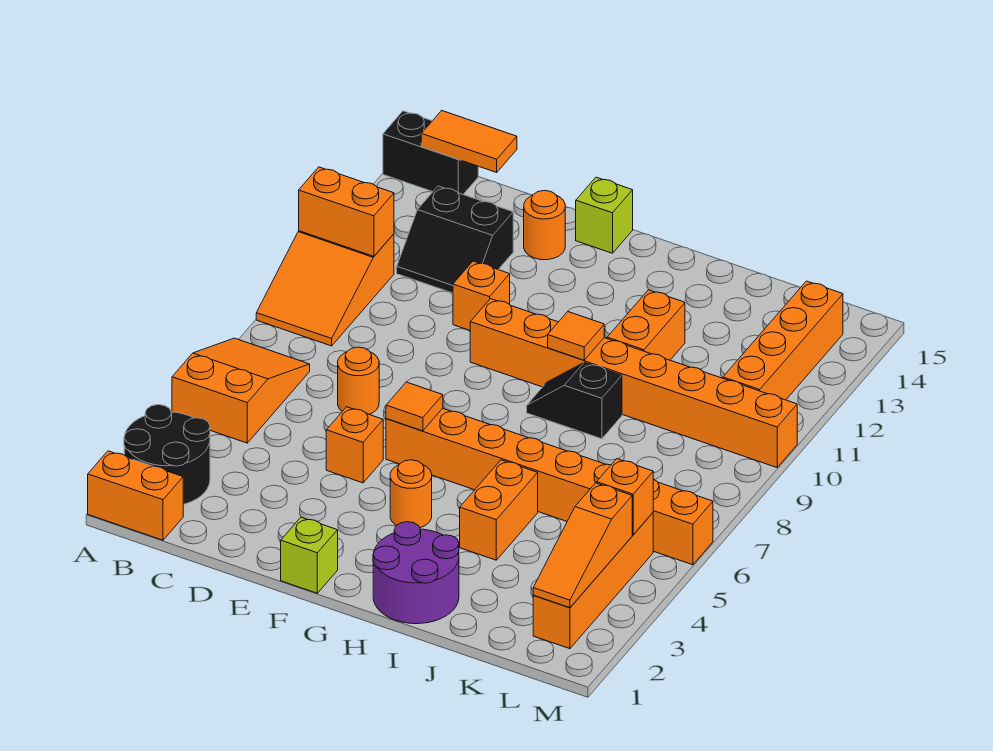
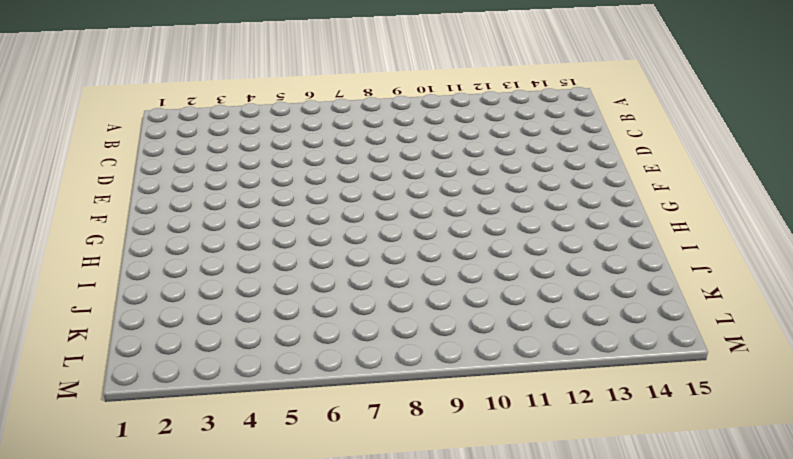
none -> orange brick A1:B1 level 1
none -> black round brick A2:B3 level 1
none -> orange slope A5:B7 level 1 top 5

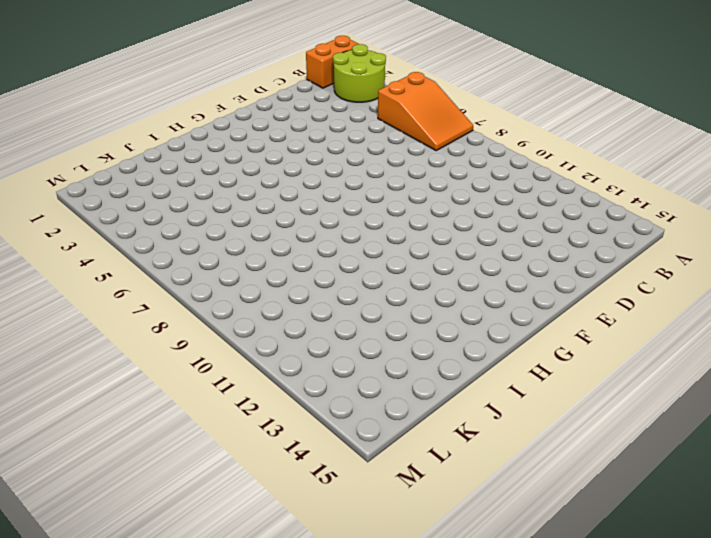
lime round brick A2:B3 level 1 -> black round brick A2:B3 level 1
none -> orange slope A9:B11 level 1 top 11
none -> black brick A15:B15 level 1
none -> black slope C12:D13 level 1 top 13

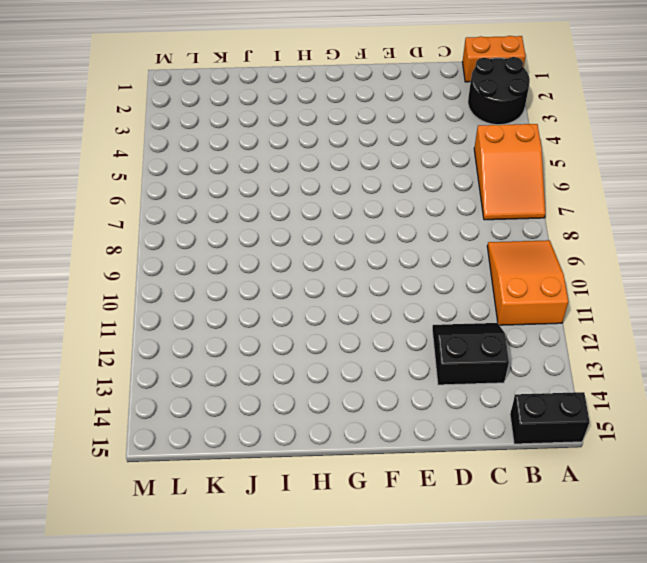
none -> orange round brick D7 level 1
none -> orange brick E5 level 1
none -> orange brick E11 level 1

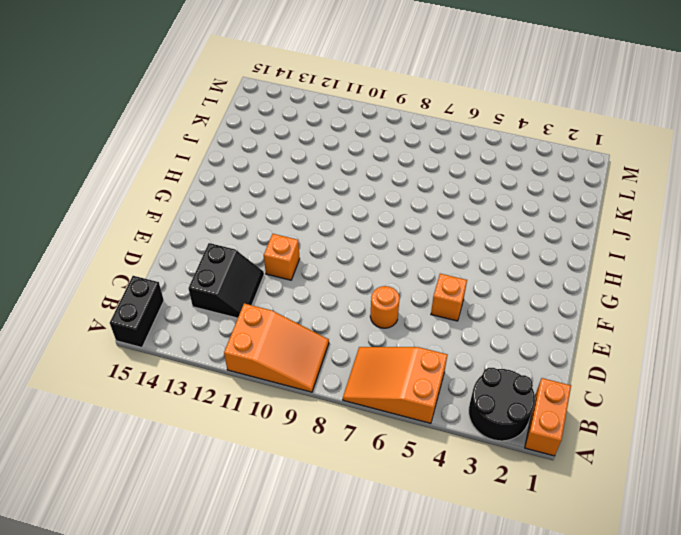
none -> orange round brick E14 level 1
none -> lime brick F1 level 1
none -> orange brick F6:M6 level 1

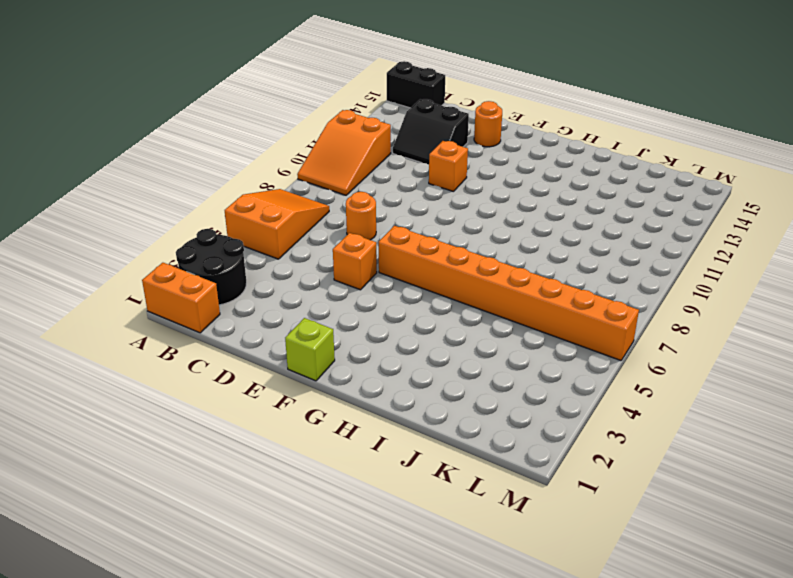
none -> orange brick F10:M10 level 1
none -> lime brick F15 level 1
none -> orange round brick G4 level 1

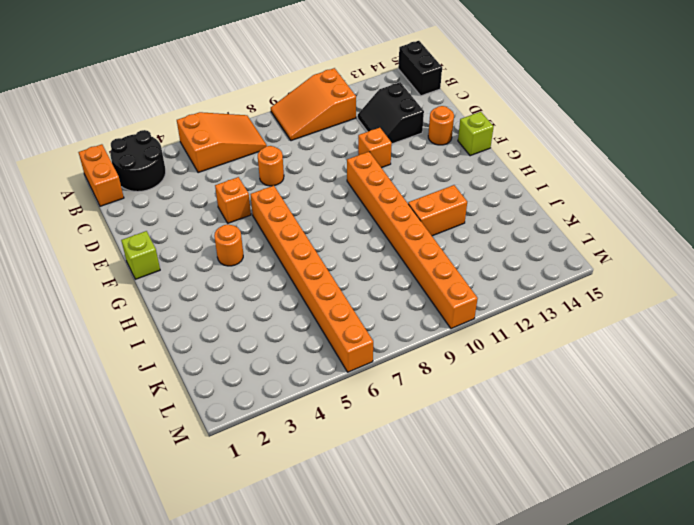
none -> purple round brick H1:I2 level 1
none -> black slope H9:I9 level 1 top I
none -> orange brick I4:I5 level 1

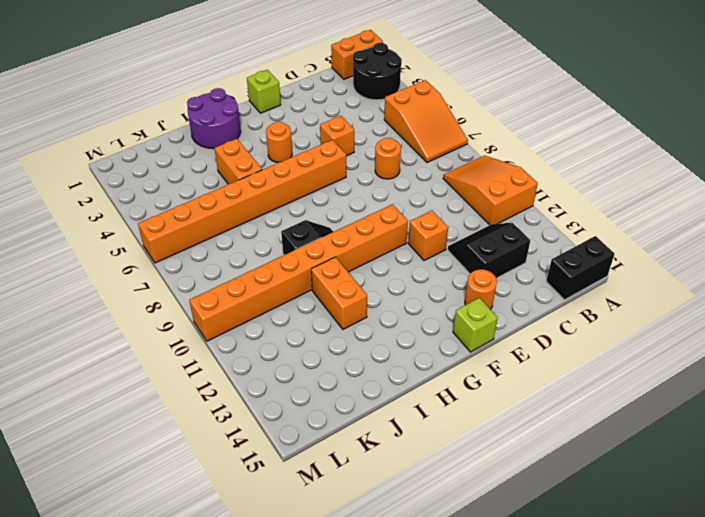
none -> orange brick L2:L5 level 1
none -> orange brick L11:L14 level 1
none -> orange brick A11:B11 level 2

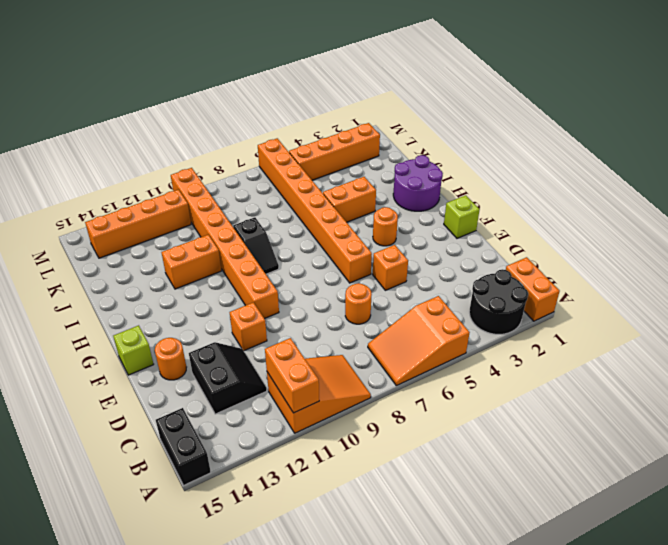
none -> orange tile B15:C15 level 2
none -> orange tile F6 level 2
none -> orange tile H10 level 2

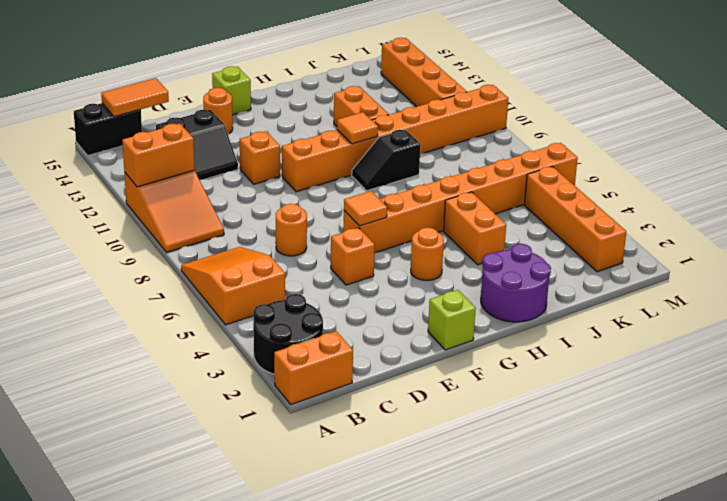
none -> orange slope L2:L4 level 2 top 4
none -> orange brick L5 level 2

